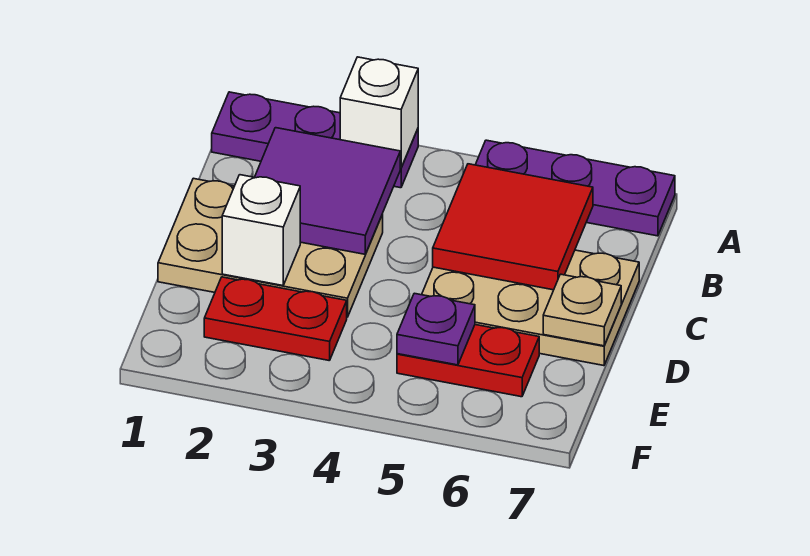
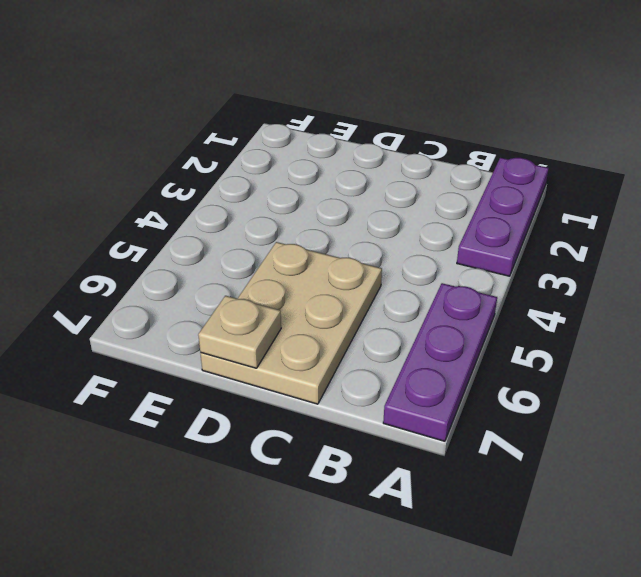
none -> tan plate C1:D3 level 1
none -> red plate E2:E3 level 1
none -> red plate E5:E6 level 1

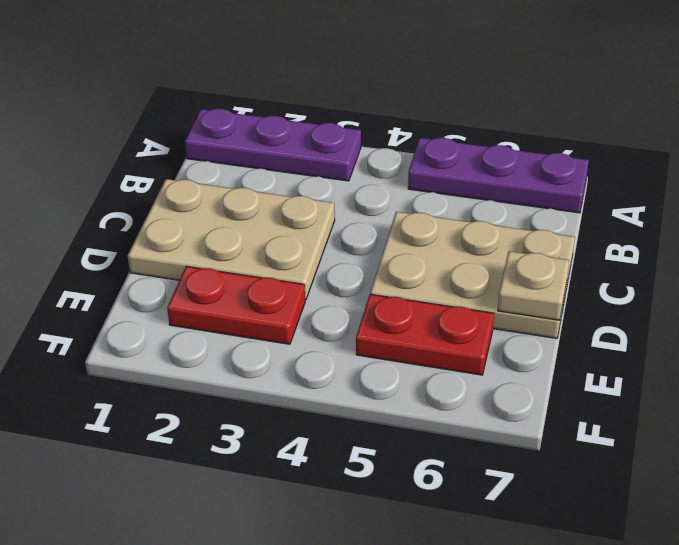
none -> white brick A3 level 2
none -> purple tile B2:C3 level 2
none -> red tile B5:C6 level 2

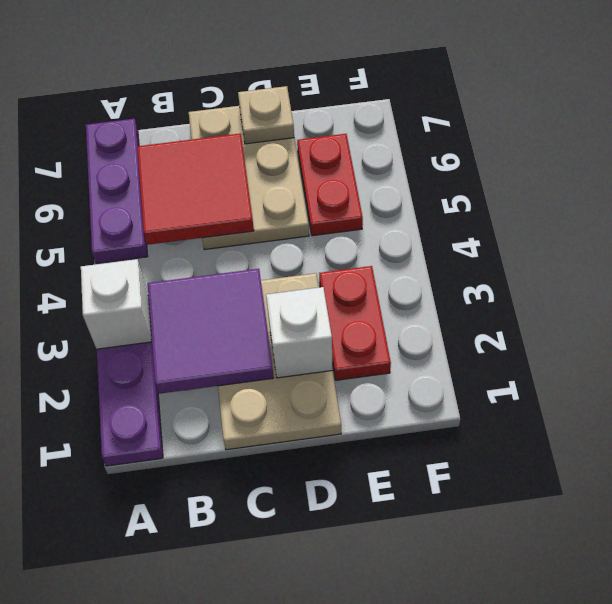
none -> purple plate E5 level 2

